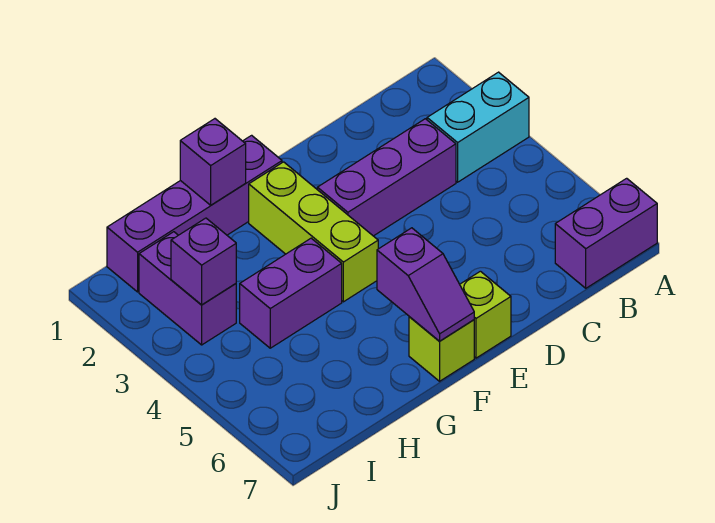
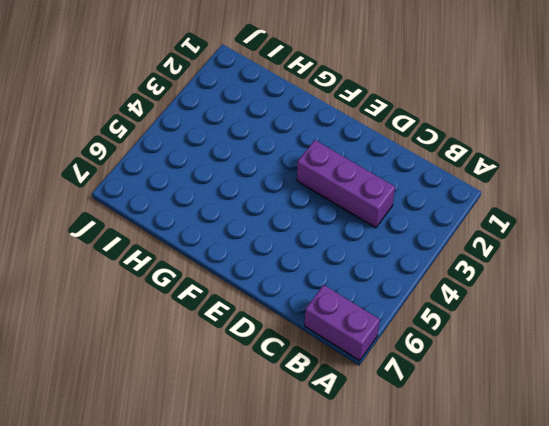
none -> cyan brick A3:B3 level 1
none -> lime brick E7 level 1
none -> purple brick F1:I1 level 1

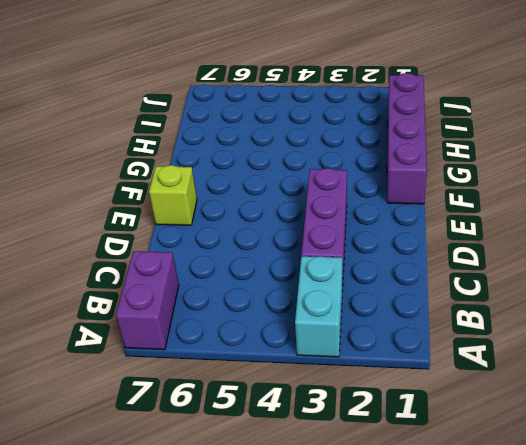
none -> lime brick F2:F4 level 1
none -> lime brick F7 level 1
none -> purple brick G4:H4 level 1

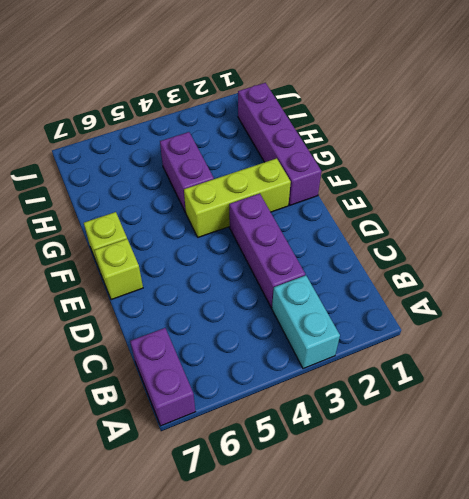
none -> purple brick I2:I3 level 1
none -> purple slope F6:F7 level 2 top 6
none -> purple brick G1 level 2

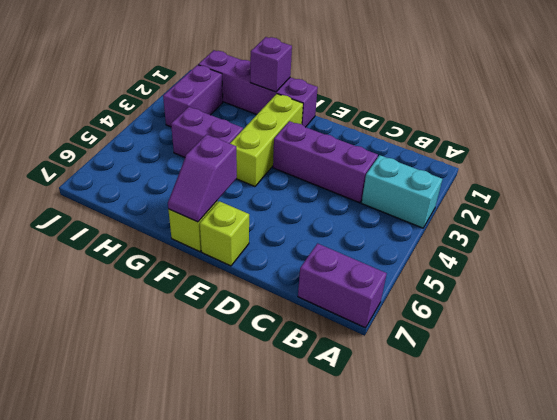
none -> purple brick I3 level 2

